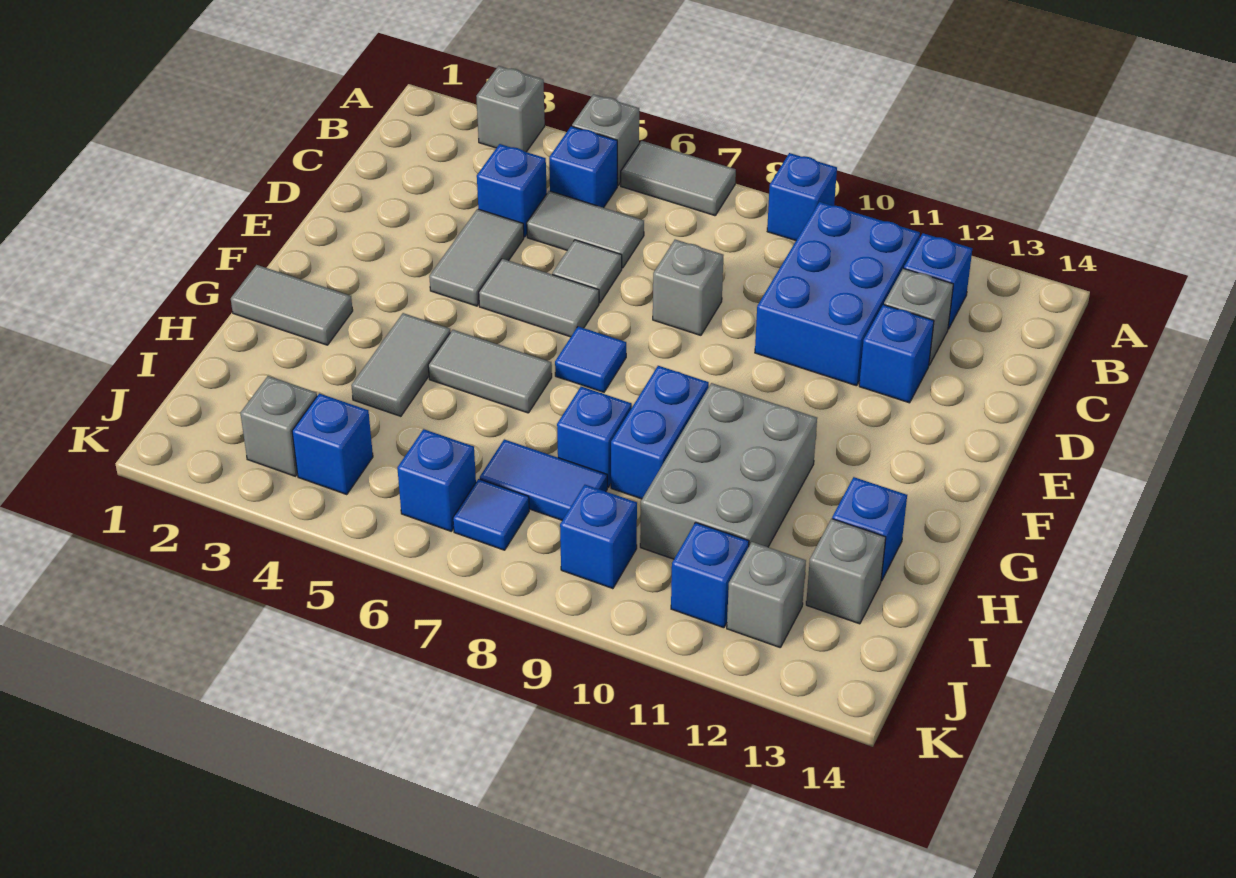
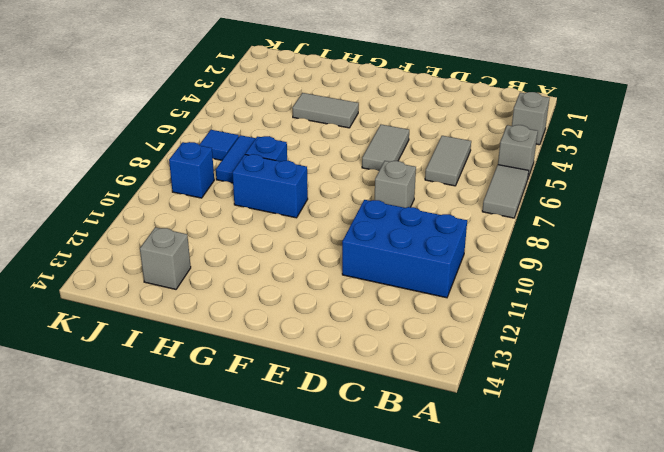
none -> blue brick A9 level 1
none -> blue brick B5 level 1
none -> blue brick B12 level 1
none -> blue brick C4 level 1

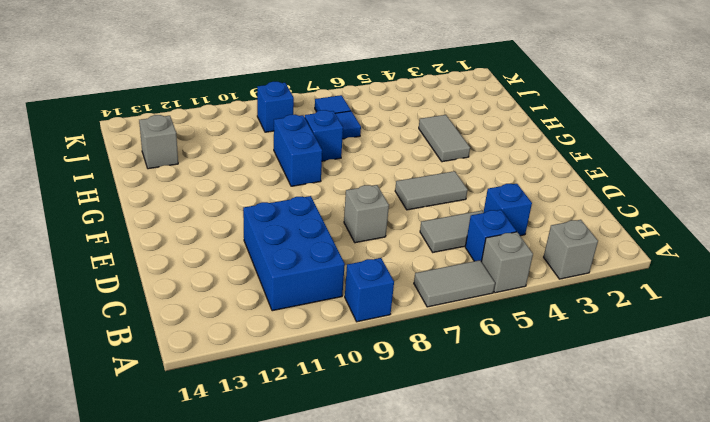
none -> blue brick B12 level 1
none -> grey brick C12 level 1
none -> grey tile D4:E4 level 1
none -> grey tile D6 level 1

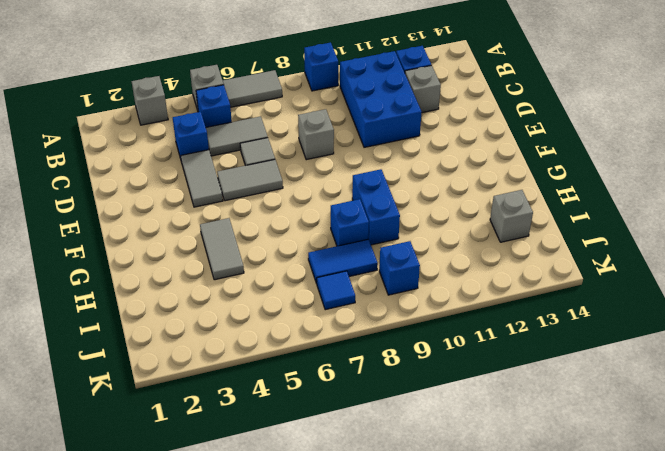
none -> blue brick D12 level 1
none -> blue tile F7 level 1
none -> grey tile G1:G2 level 1
none -> grey tile G5:G6 level 1

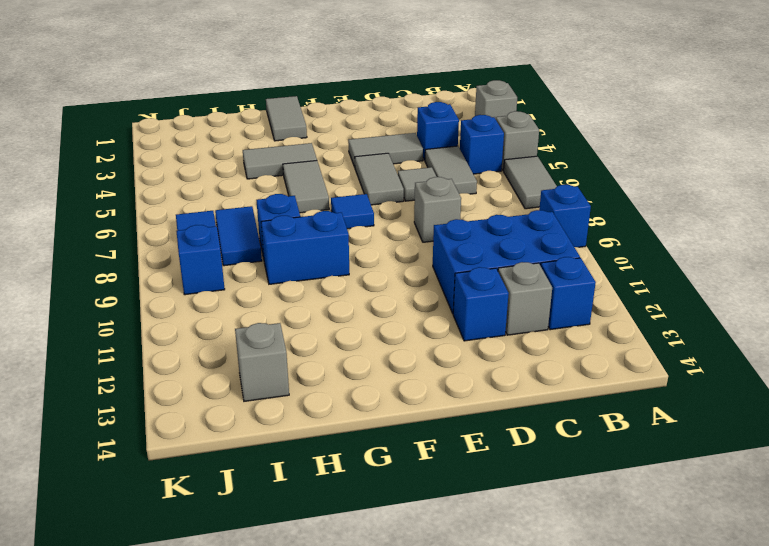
none -> grey brick G10:I11 level 1
none -> blue brick H13 level 1
none -> grey brick J3 level 1
none -> blue brick J4 level 1

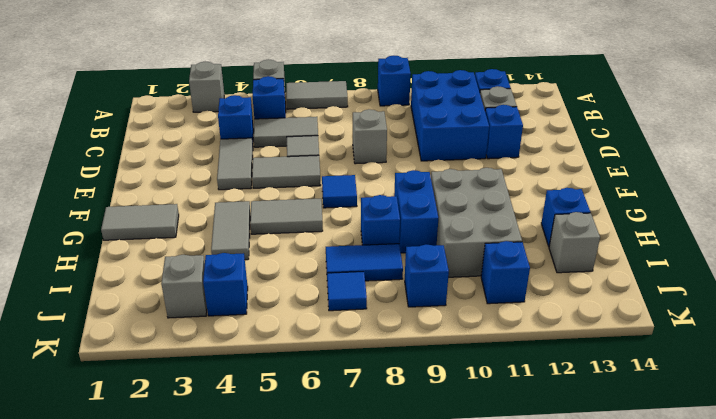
none -> blue brick J6 level 1
none -> grey brick J12 level 1

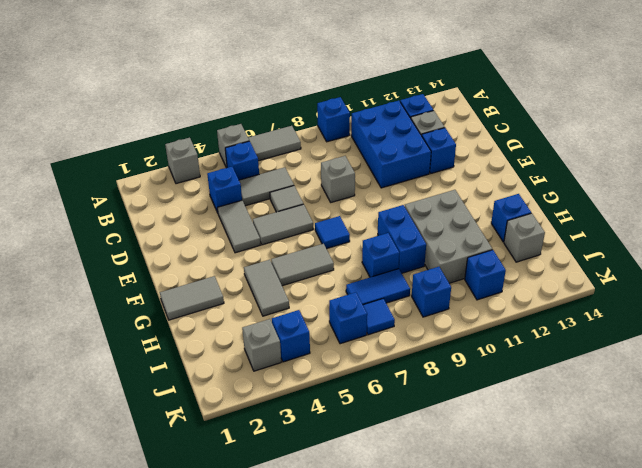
none -> grey brick J12 level 1

